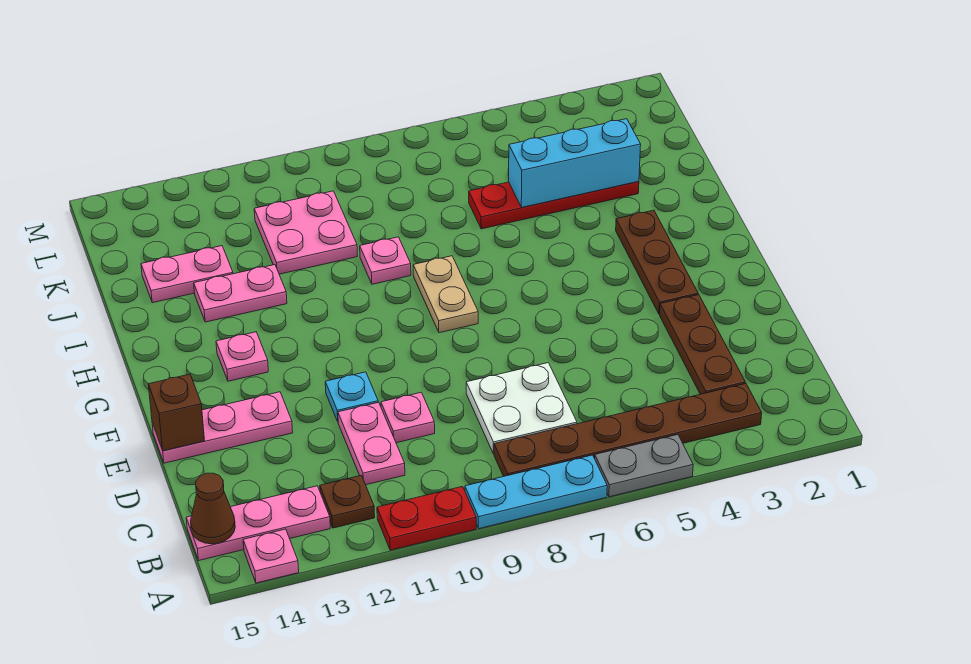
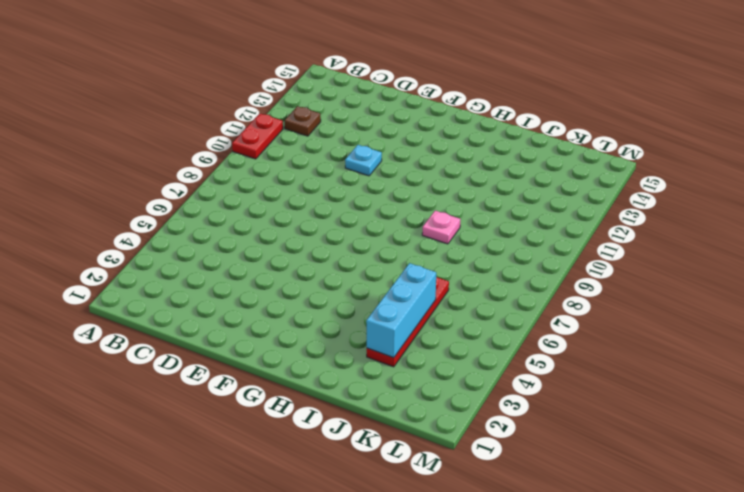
none -> grey plate A5:A6 level 1
none -> cyan plate A7:A9 level 1
none -> pink plate A14 level 1

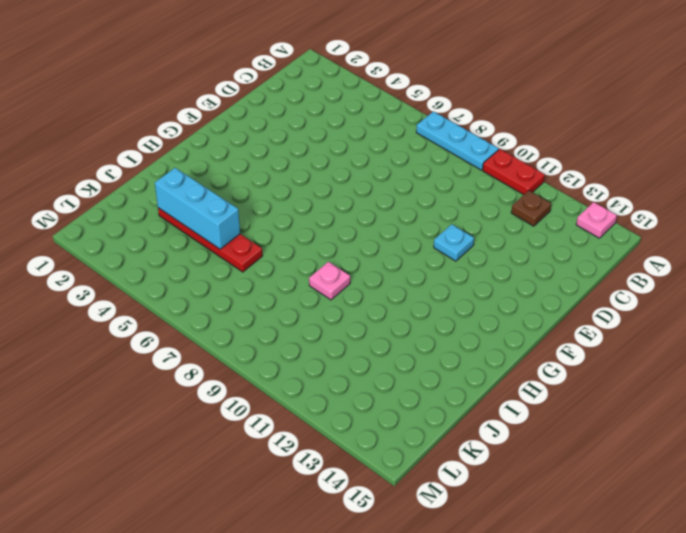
none -> grey plate A5:A6 level 1
none -> brown plate B3:B8 level 1
none -> pink plate B13:B15 level 1

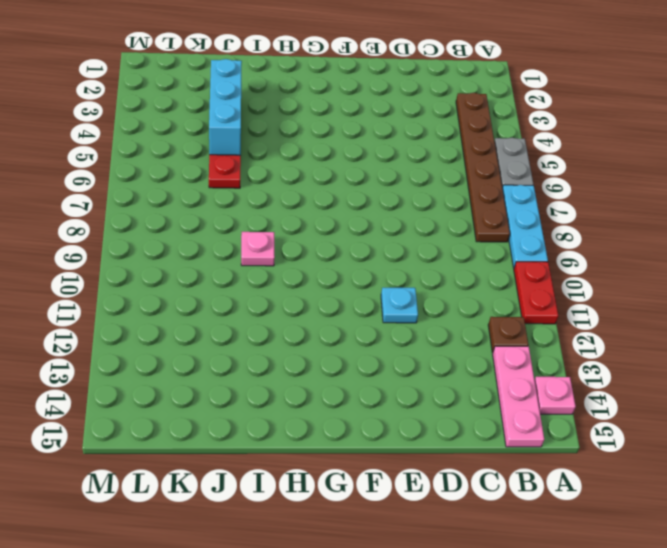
none -> brown plate C3:E3 level 1
none -> white plate C7:D8 level 1
none -> pink plate C11:D11 level 1

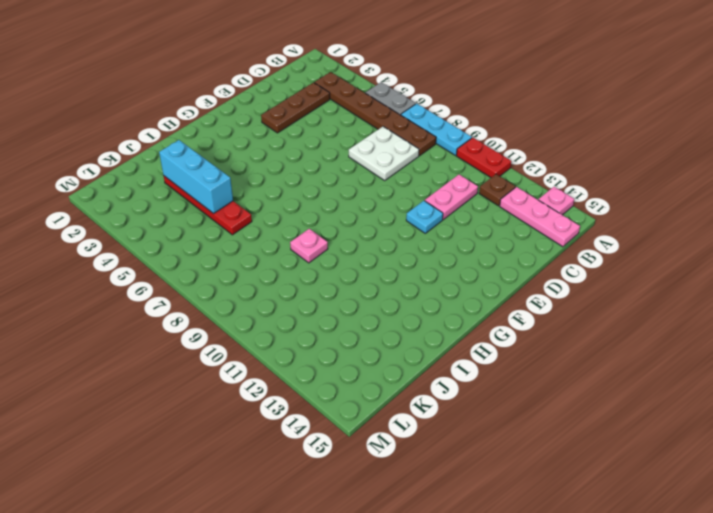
none -> pink plate D10 level 1
none -> pink plate E13:E15 level 1
none -> brown plate F3:H3 level 1

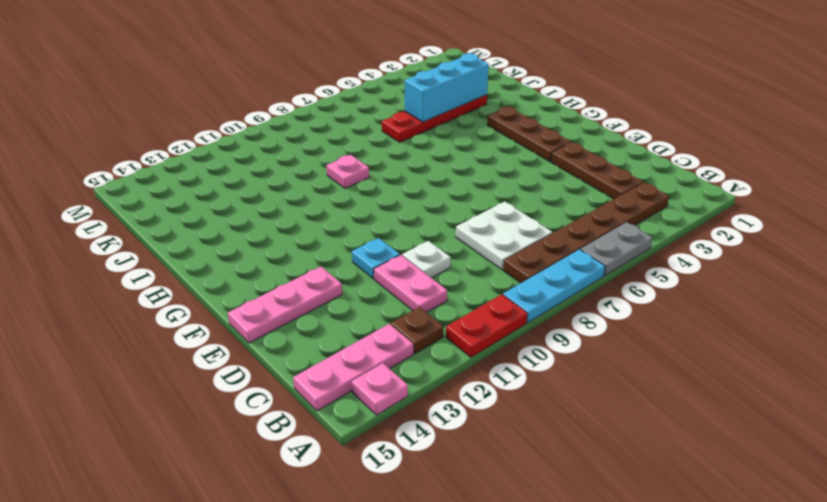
white plate D10 level 1 -> pink plate D10 level 1
none -> tan plate G8:H8 level 1
none -> pink plate G13 level 1
none -> pink plate I12:I13 level 1

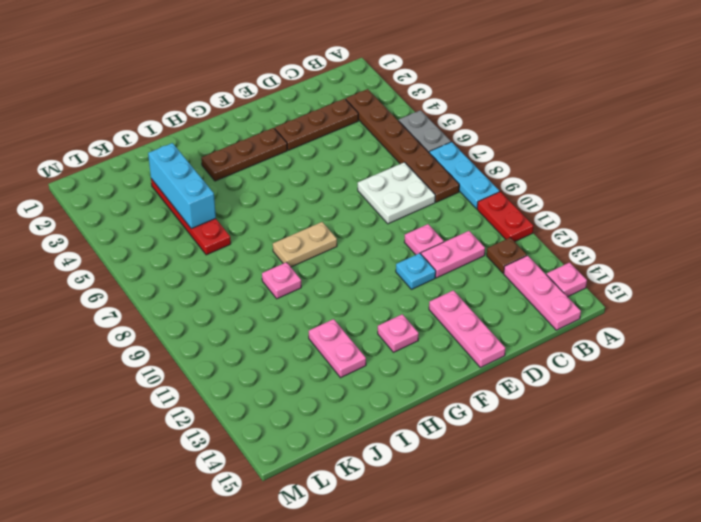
none -> pink plate J10:K11 level 1
none -> pink plate J13:J14 level 1
none -> brown cone B15 level 2

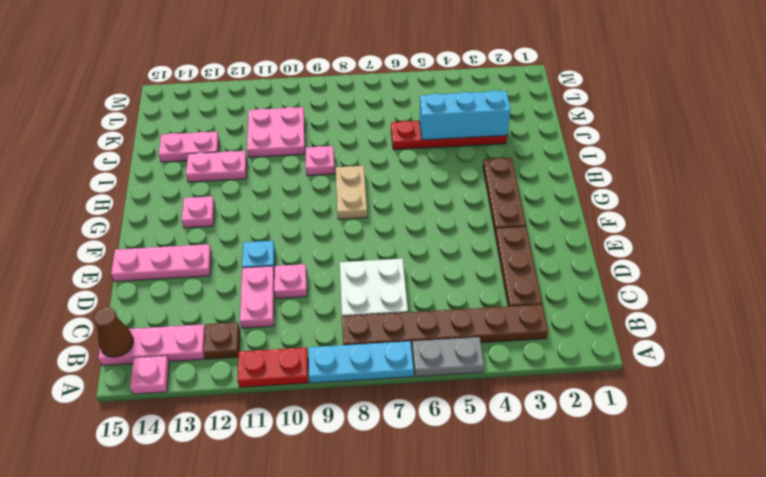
none -> brown brick E15 level 2

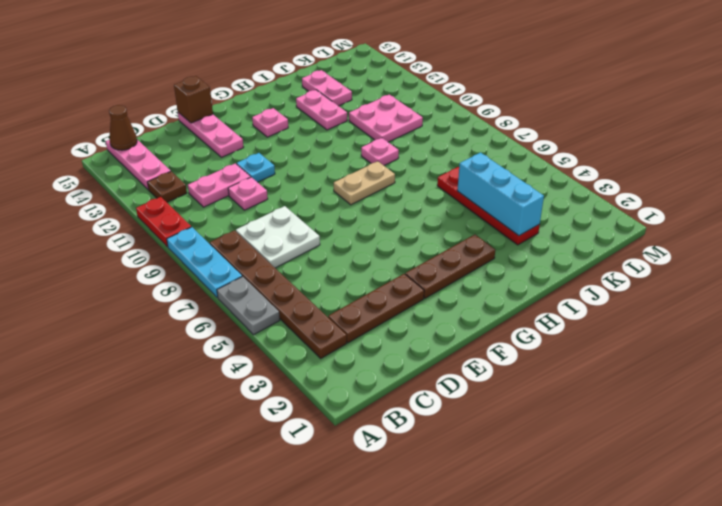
none -> pink plate A14 level 1

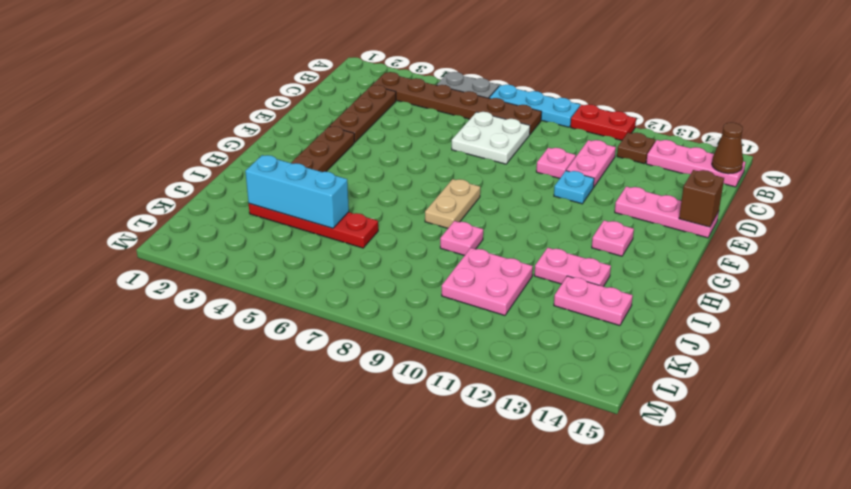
none -> pink plate A14 level 1

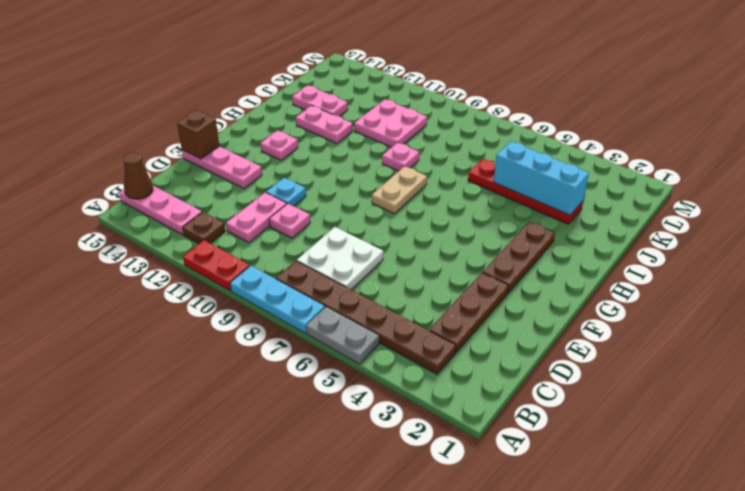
none -> pink plate A14 level 1

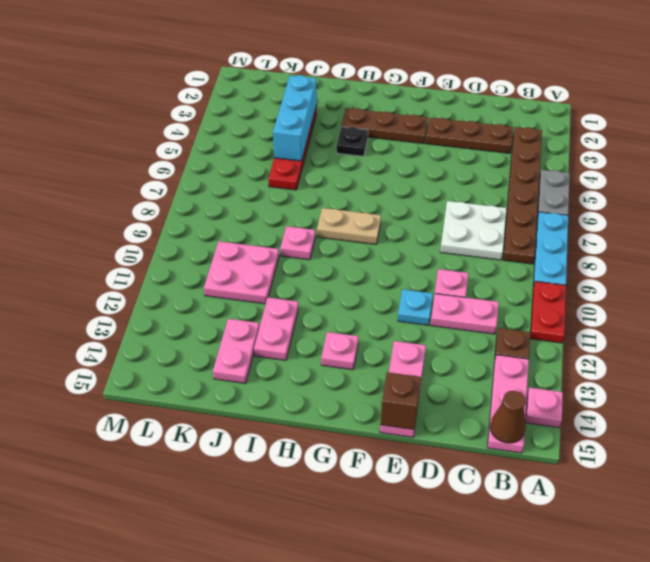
black plate H4 level 1 -> none

